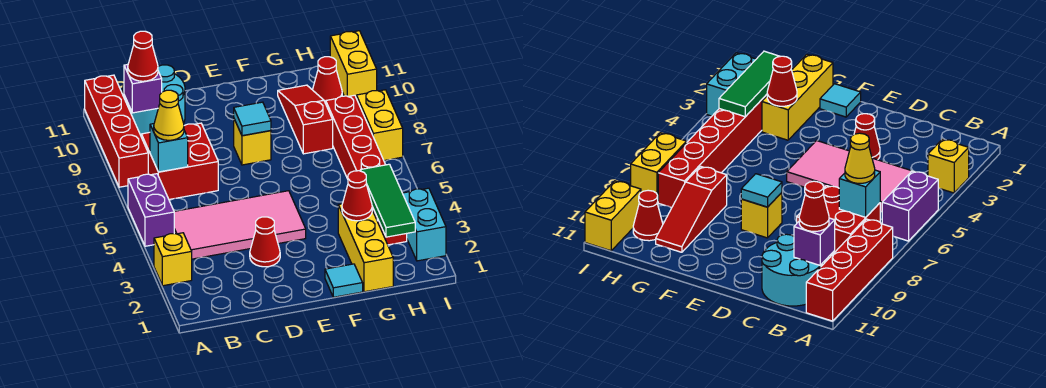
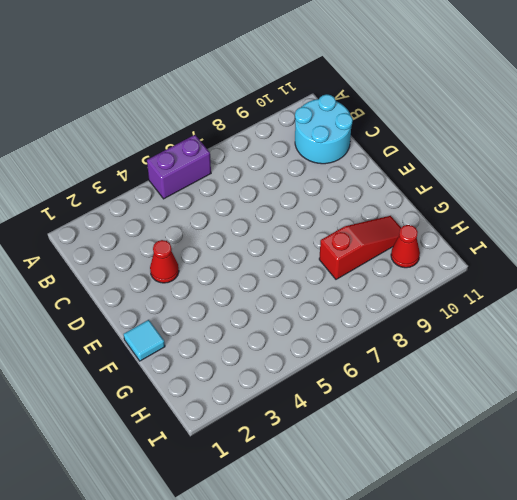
none -> yellow brick A3 level 1
none -> red brick A8:A11 level 1
none -> pink tile B4:E5 level 1

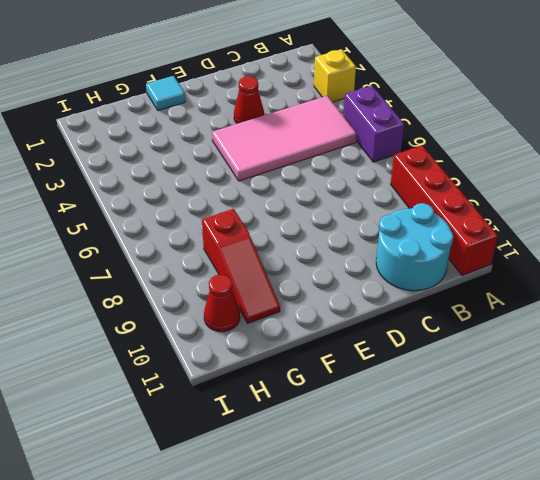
none -> red brick B7:C8 level 1
none -> yellow brick E8 level 1
none -> yellow brick G1:G3 level 1

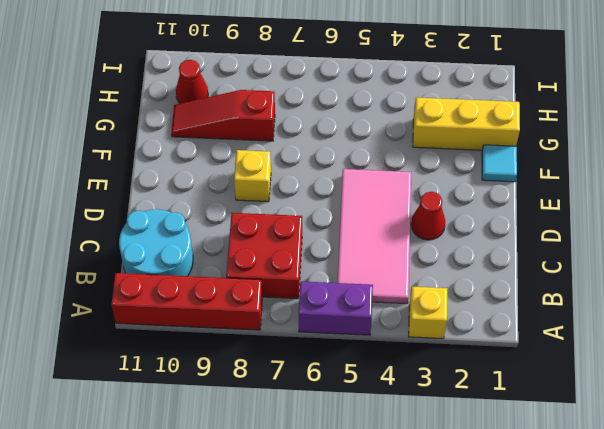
none -> red brick H3:H8 level 1
none -> cyan brick I2:I3 level 1
none -> yellow brick I7:I8 level 1

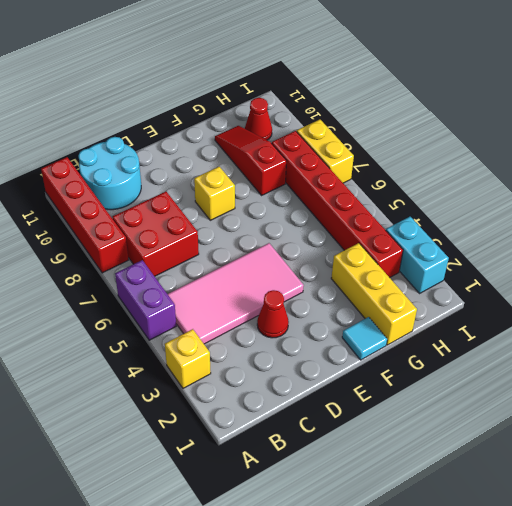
none -> yellow brick I10:I11 level 1
none -> cyan brick B7 level 2
none -> purple brick B10 level 2

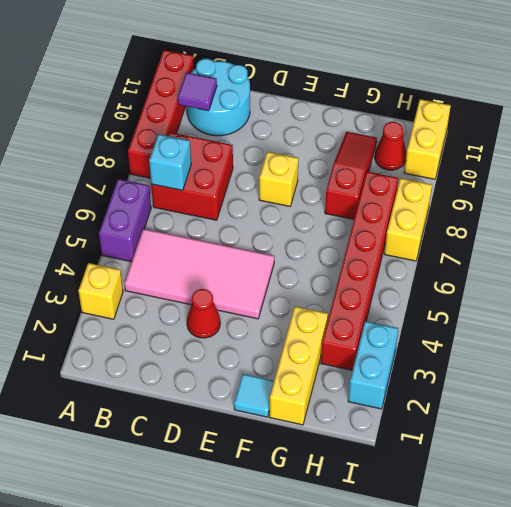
purple tile B10 level 2 -> purple brick B10 level 2
none -> cyan tile E8 level 2
none -> red cone G3 level 2
none -> green tile H2:H4 level 2

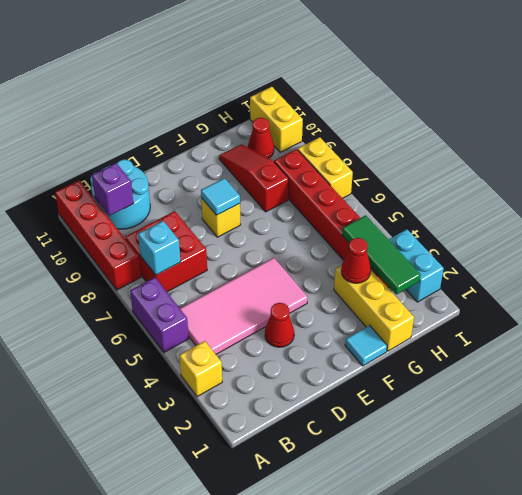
none -> yellow cone B7 level 3
none -> red cone B10 level 3

